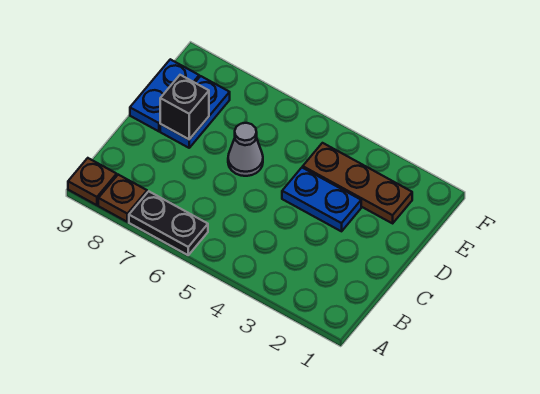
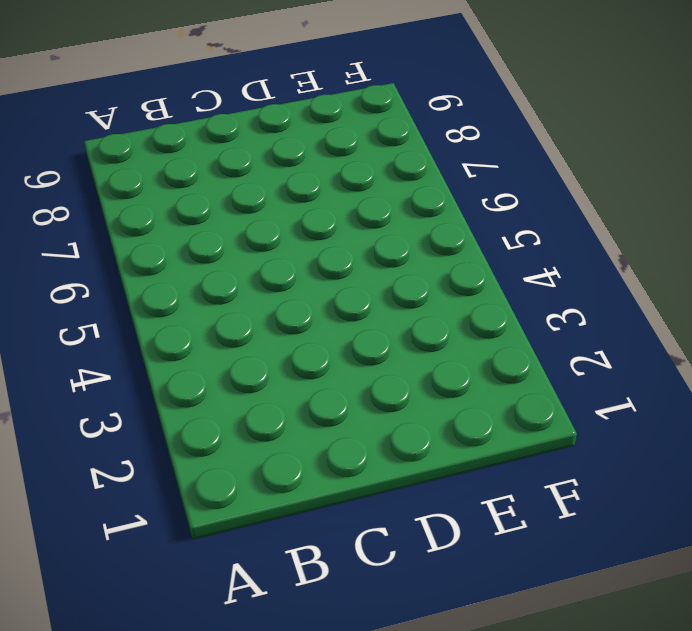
none -> black plate A6:A7 level 1
none -> brown plate A8 level 1

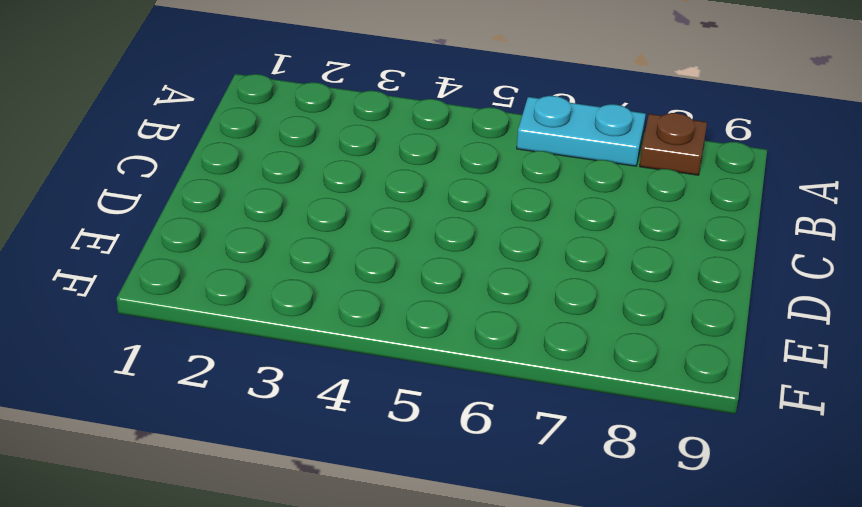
cyan plate A6:A7 level 1 -> black plate A6:A7 level 1
none -> brown plate A9 level 1
none -> blue plate D3:D4 level 1

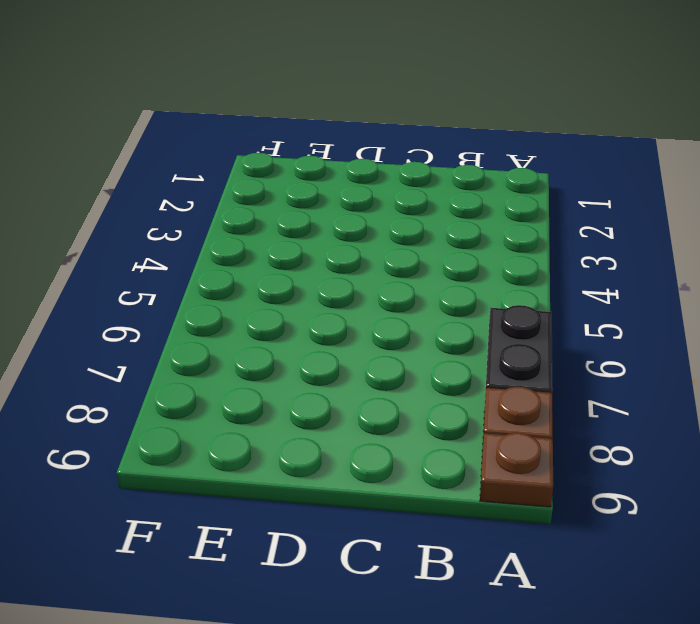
none -> blue plate D3:D4 level 1
none -> grey cone D6 level 1

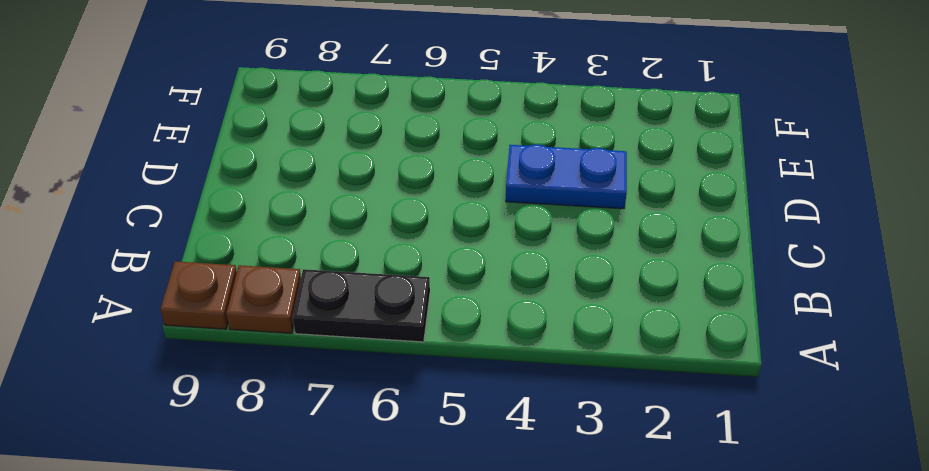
none -> grey cone D6 level 1
none -> blue plate D8:E8 level 1

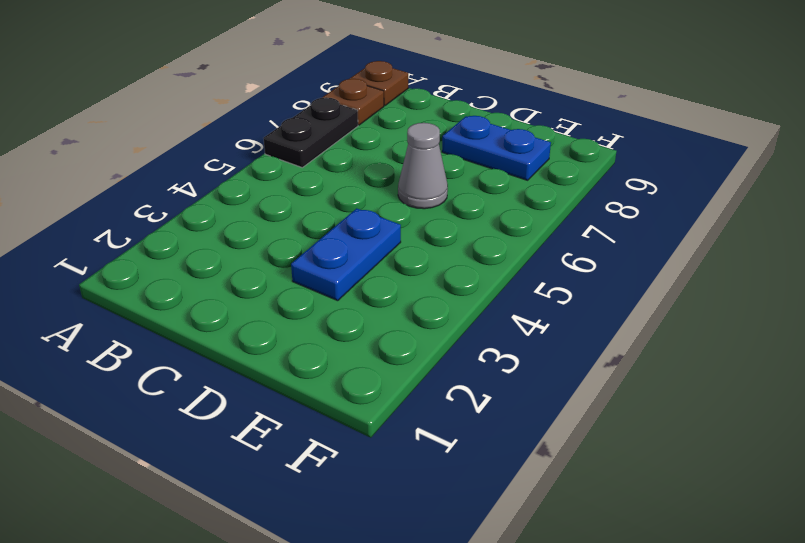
none -> blue plate D9:E9 level 1
none -> brown plate E2:E4 level 1

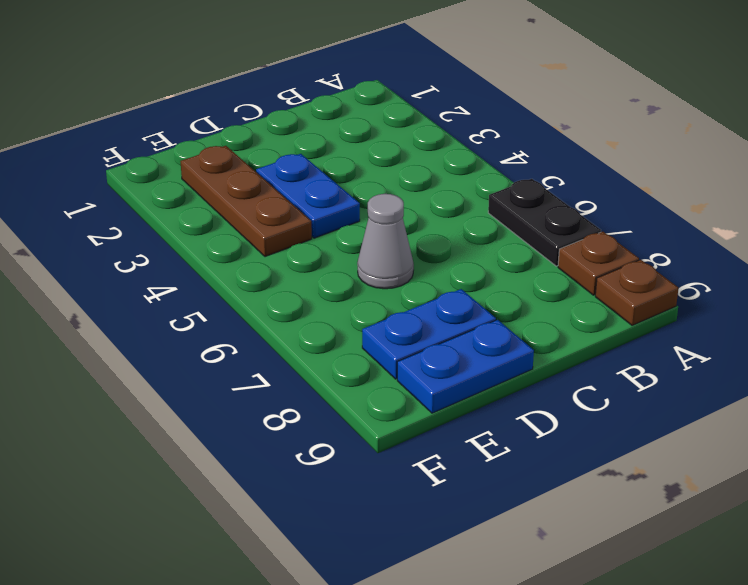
none -> black brick D8 level 2

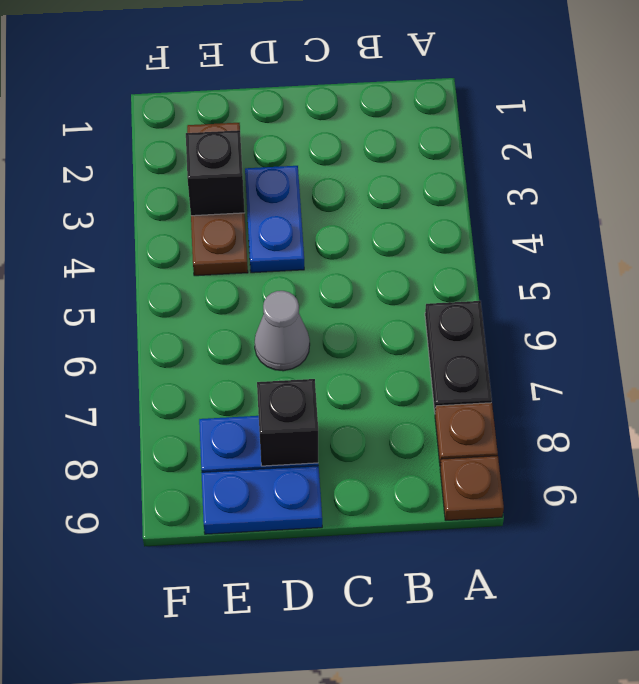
black brick E3 level 2 -> none

